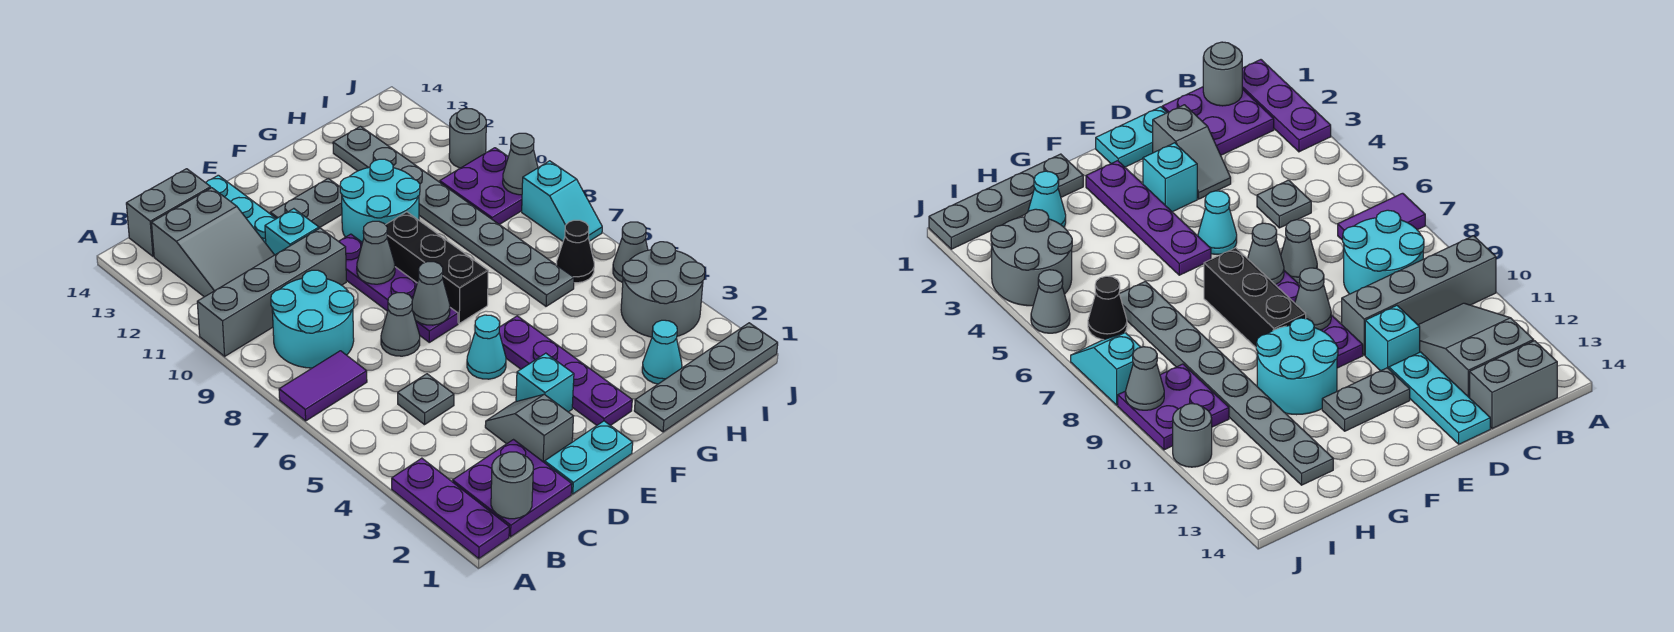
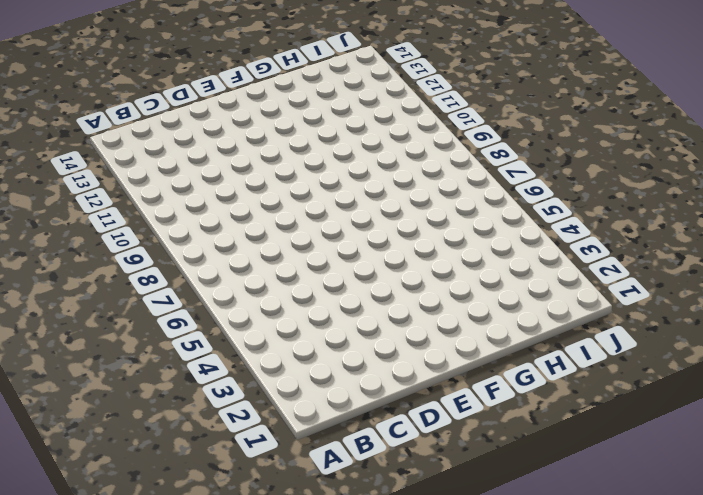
none -> purple plate A1:A3 level 1
none -> purple tile A7:B7 level 1
none -> grey brick A10:D10 level 1
none -> purple plate B1:C2 level 1

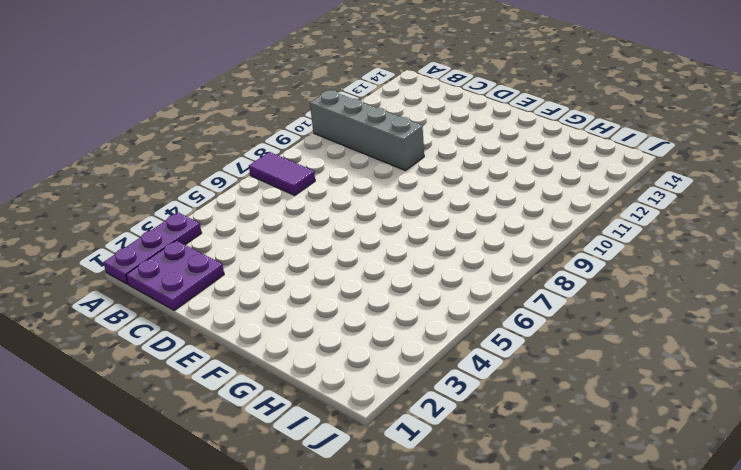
none -> cyan round brick B8:C9 level 1
none -> grey slope B11:C13 level 1 top 13
none -> grey brick B14:C14 level 1
none -> grey plate C5 level 1

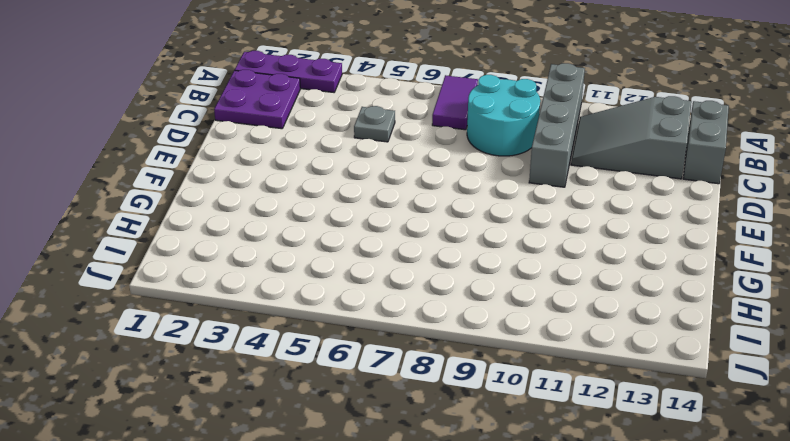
none -> cyan plate D1:E1 level 1
none -> grey slope D2:D3 level 1 top 2
none -> grey cone D7 level 1
none -> cyan brick D11 level 1

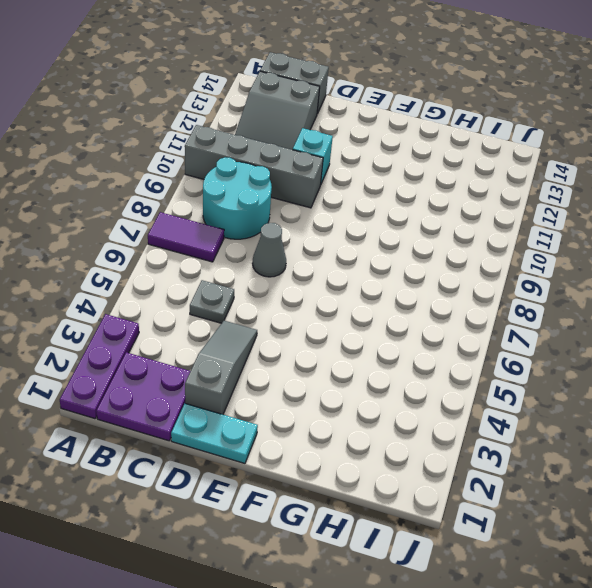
grey slope D2:D4 level 1 top 2 -> grey slope D2:D3 level 1 top 2
none -> cyan plate D12:D14 level 1
none -> cyan brick E3 level 1
none -> cyan cone E5 level 1
none -> purple plate E7:E10 level 1

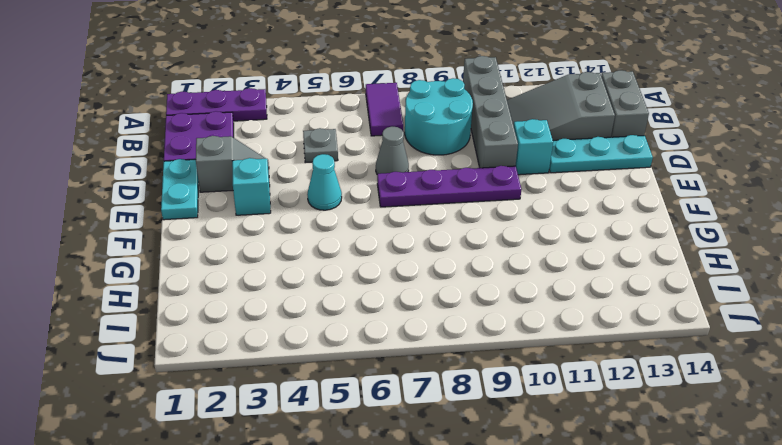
none -> grey plate E12:F12 level 1
none -> purple plate F2:F5 level 1
none -> black brick F7:F9 level 1
none -> cyan round brick F10:G11 level 1

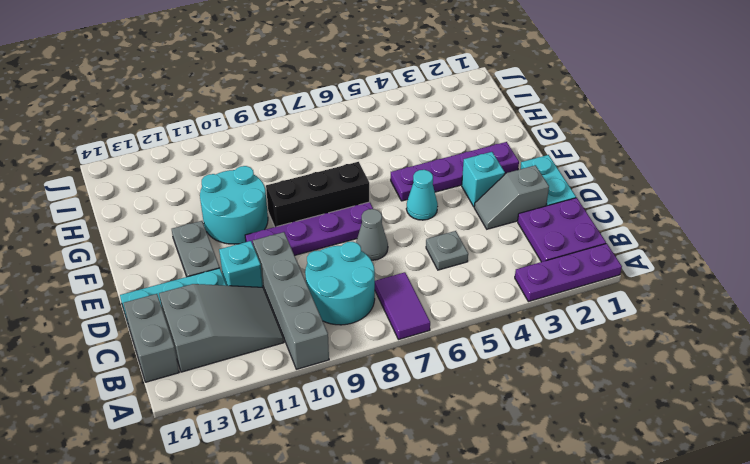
none -> grey plate G1:J1 level 1
none -> cyan cone H2 level 1
none -> grey plate H6:H13 level 1
none -> grey round brick I3:J4 level 1

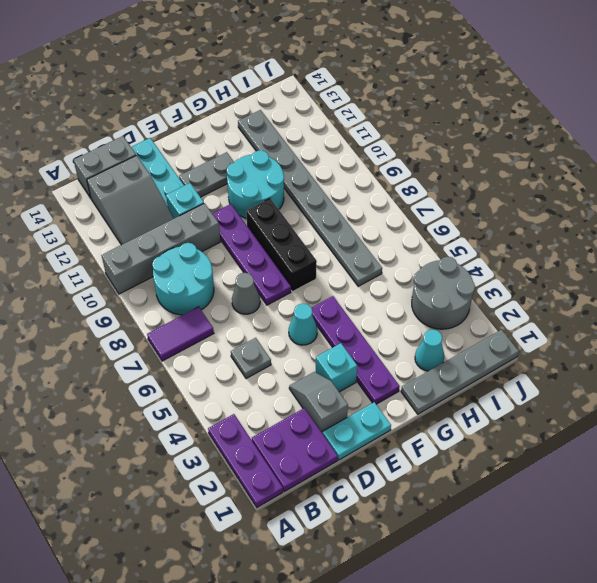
none -> black cone I6 level 1
none -> purple plate I9:J10 level 1
none -> grey cone J5 level 1
none -> cyan slope J7:J8 level 1 top 8

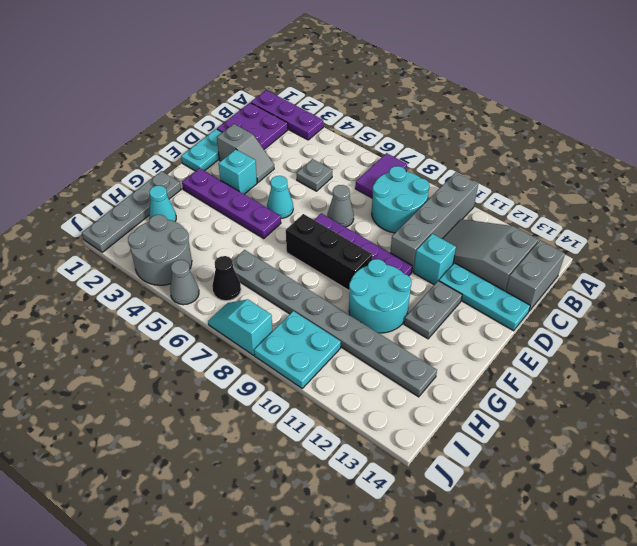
cyan plate I9:J10 level 1 -> purple plate I9:J10 level 1
none -> grey round brick J11 level 1
none -> grey round brick B1 level 2
none -> grey cone E7 level 2
none -> grey cone E9 level 2

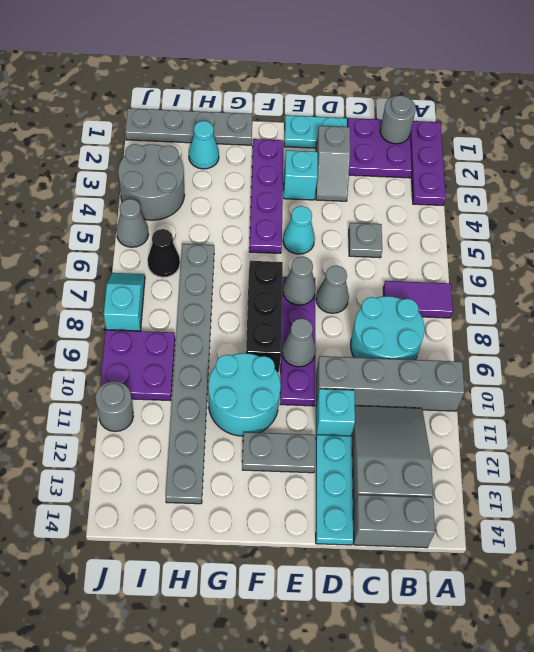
none -> grey cone J9 level 2

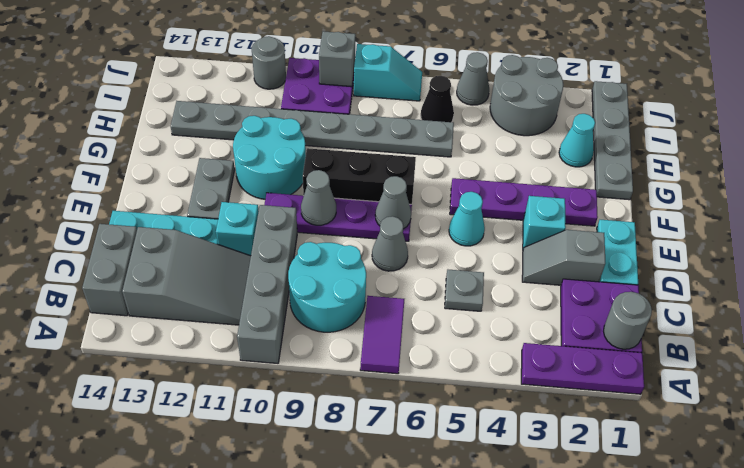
grey brick J9 level 2 -> grey cone J9 level 2

